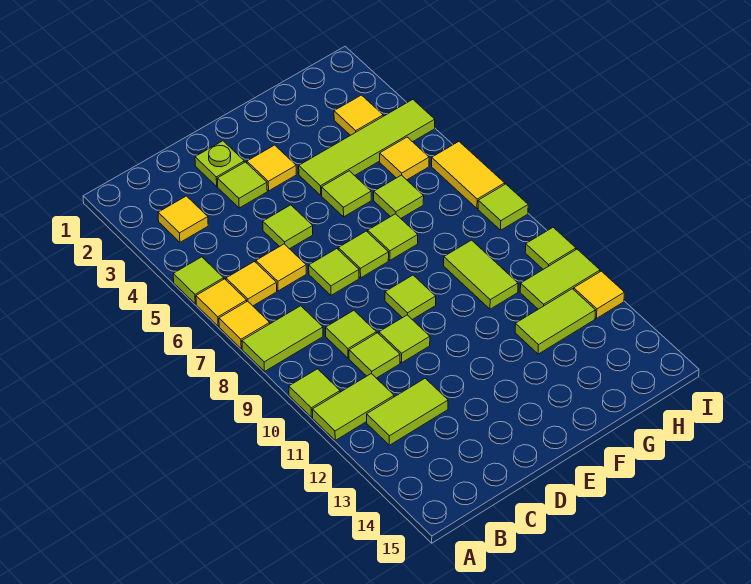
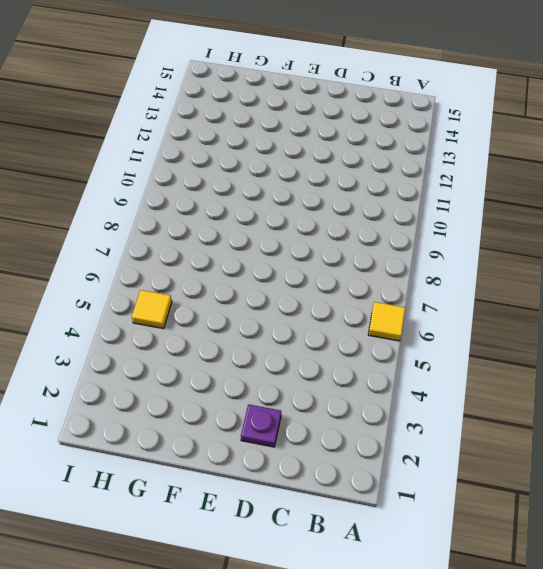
purple plate D2 level 1 -> lime plate D2 level 1
none -> lime tile A5 level 1
none -> yellow tile A7 level 1
none -> lime tile A8:B8 level 1
none -> lime tile A10 level 1

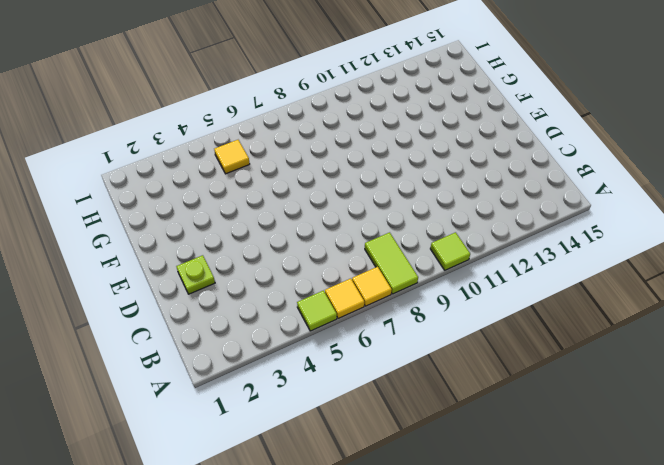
none -> lime tile A11:B11 level 1
none -> yellow tile B3 level 1
none -> yellow tile B6 level 1
none -> lime tile B12:C12 level 1

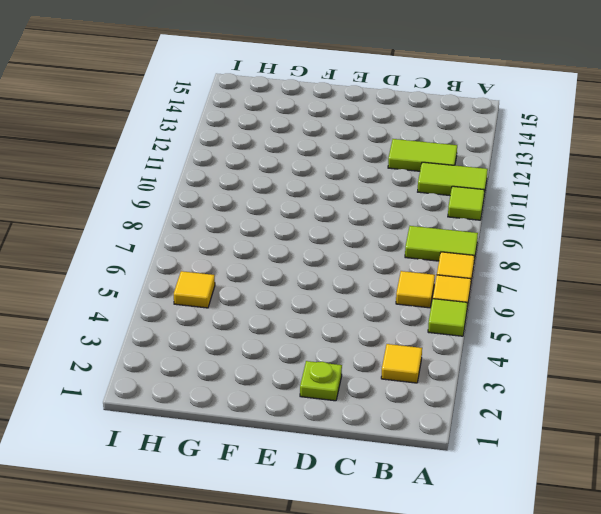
none -> yellow tile C6 level 1
none -> lime tile C9 level 1
none -> lime tile C10 level 1
none -> lime tile D3 level 1

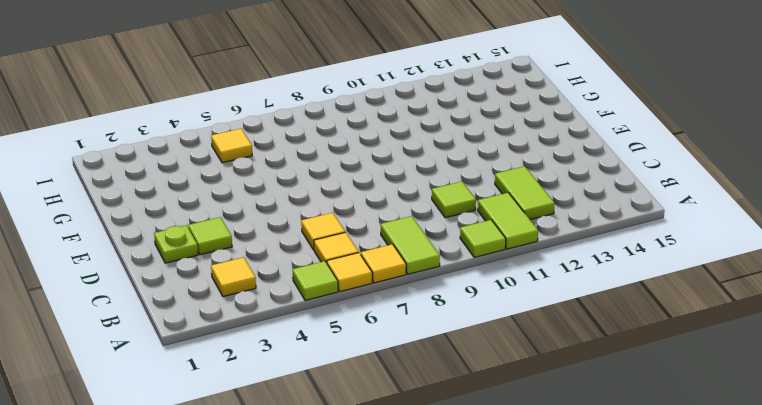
none -> lime tile C9 level 1
none -> lime tile D5 level 1
none -> lime tile D7 level 1
none -> lime tile D10 level 1

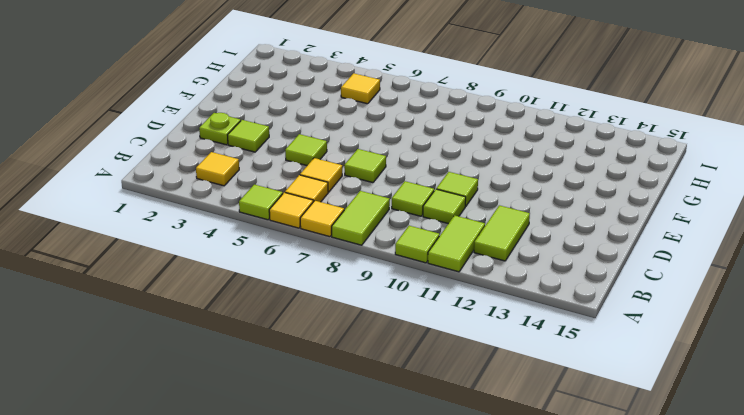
none -> yellow tile E3 level 1
none -> lime tile E7 level 1
none -> lime tile E9 level 1
none -> lime tile F4:I4 level 1

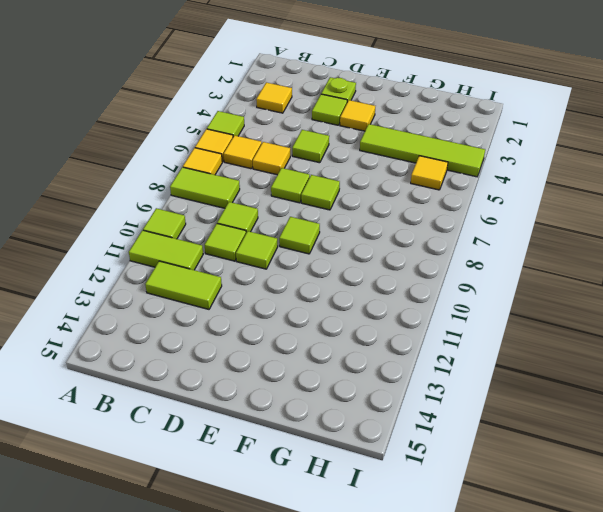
none -> lime tile F5 level 1
none -> lime tile F7 level 1
none -> lime tile G6 level 1
none -> lime tile G9:G10 level 1

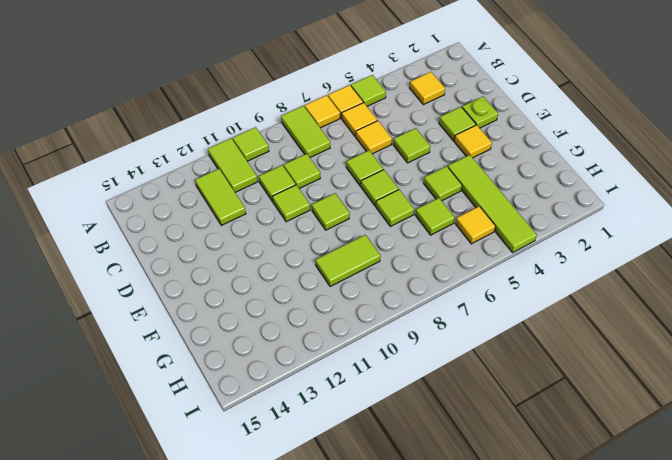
none -> lime tile G12:H12 level 1
none -> yellow tile H3 level 1
none -> lime tile H11:I11 level 1
none -> yellow tile I6:I7 level 1

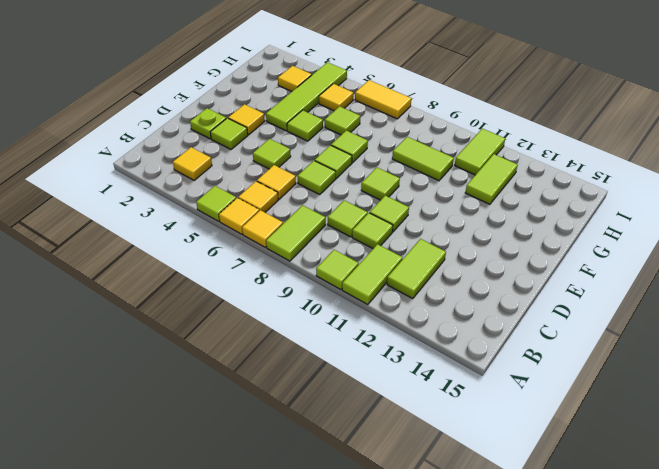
none -> lime tile I8 level 1
none -> lime tile I10 level 1
none -> yellow tile I12 level 1

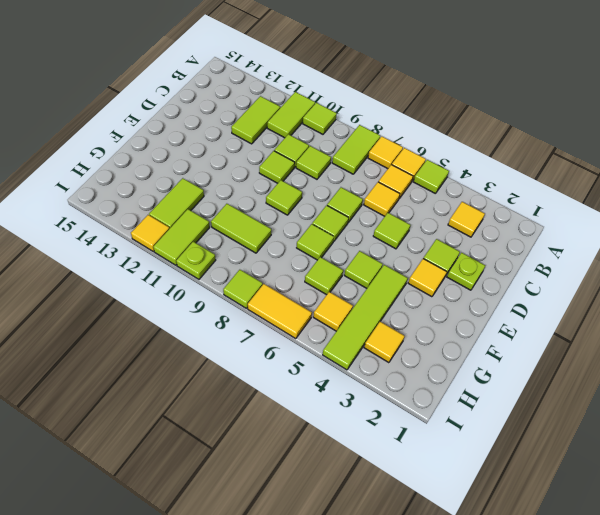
lime plate I10 level 1 -> lime tile I10 level 1

